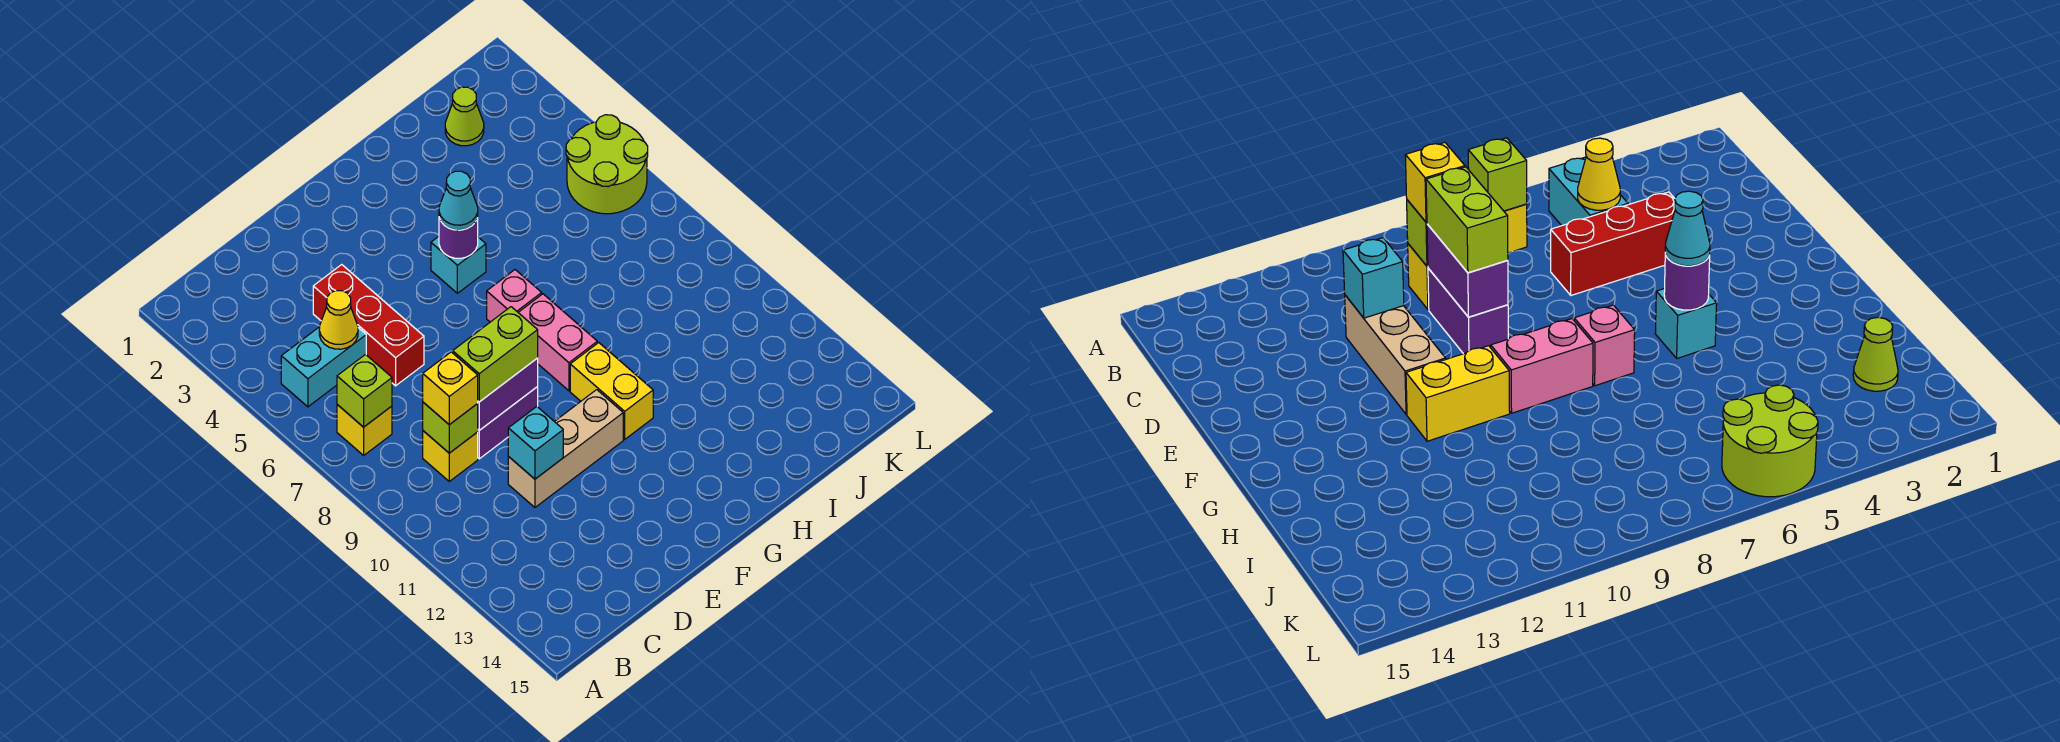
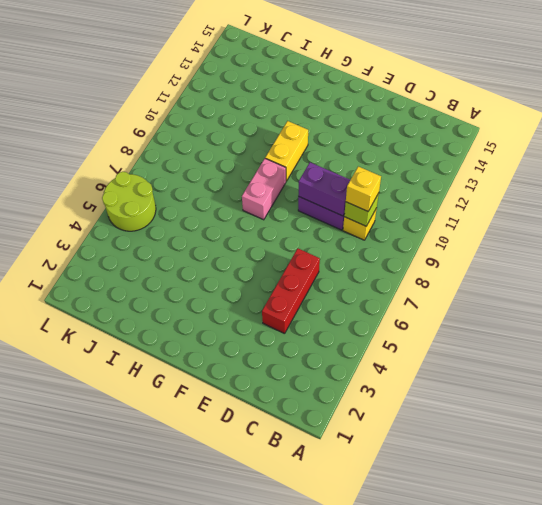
none -> cyan brick B5:C5 level 1
none -> yellow brick B7 level 1
none -> tan brick D11:F11 level 1

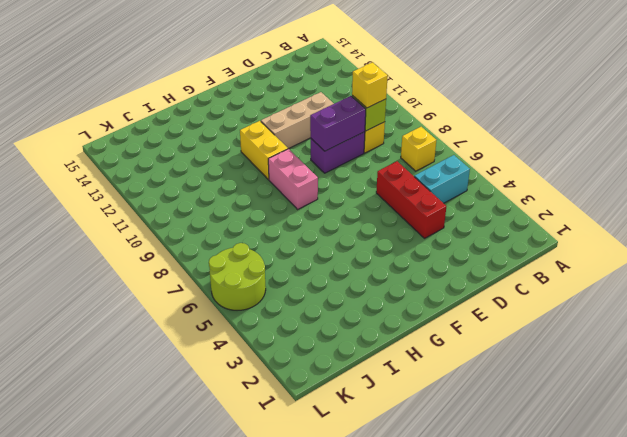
none -> cyan brick G5 level 1
none -> pink brick G7 level 1
none -> lime cone J2 level 1

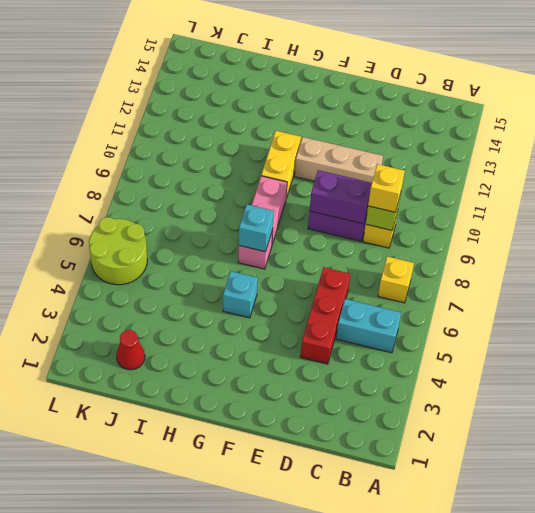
cyan brick G7 level 2 -> cyan brick D11 level 2
red cone J2 level 1 -> lime cone J2 level 1
none -> lime brick B7 level 2
none -> yellow cone C5 level 2
none -> purple round brick G5 level 2

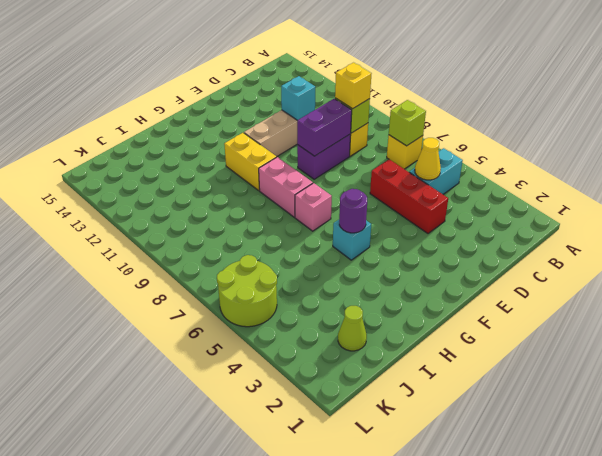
none -> lime brick D9:E9 level 3
none -> cyan cone G5 level 3

